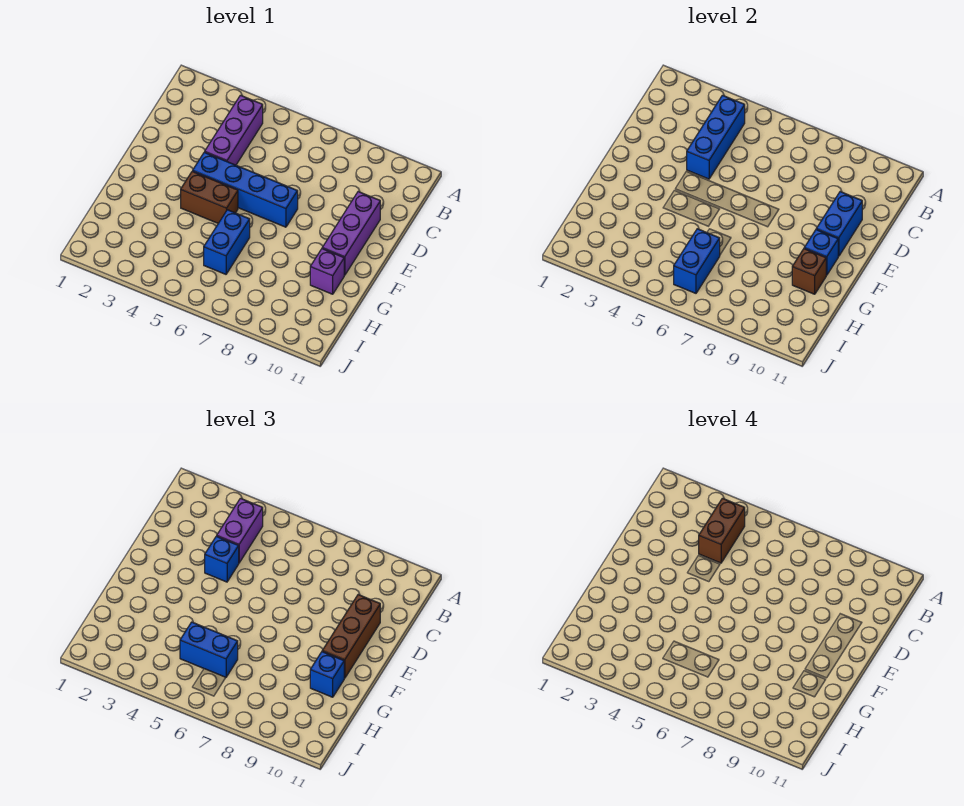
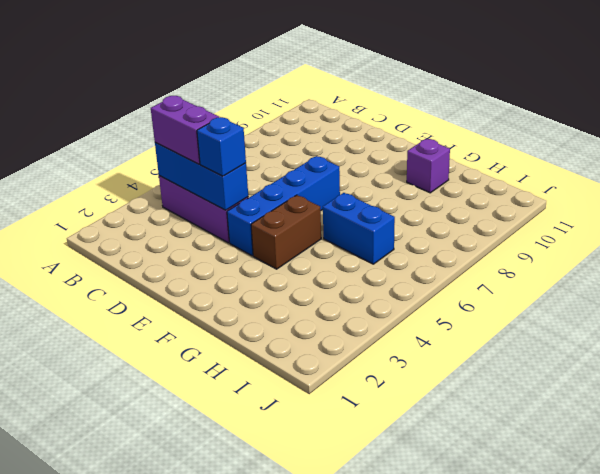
none -> purple brick D10:F10 level 1
none -> blue brick D10:E10 level 2
none -> blue brick F10 level 2

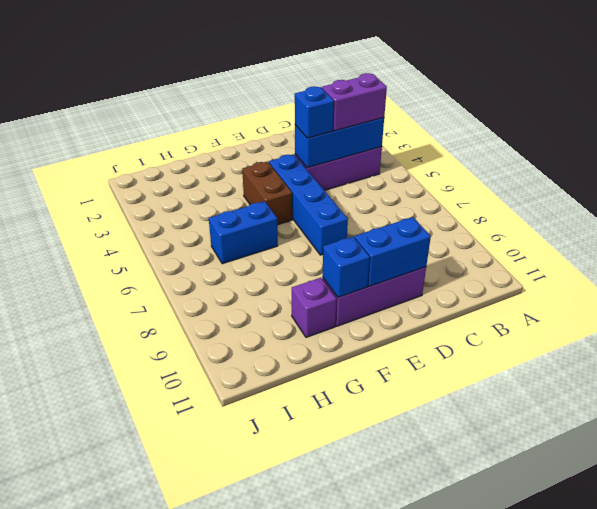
none -> brown brick G10 level 2
none -> blue brick H6:I6 level 2
none -> brown brick D10:F10 level 3

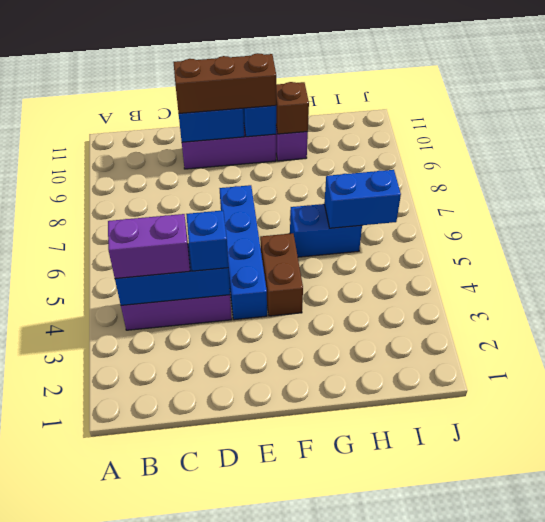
none -> blue brick G10 level 3
none -> blue brick H5:H6 level 3
none -> brown brick B4:C4 level 4

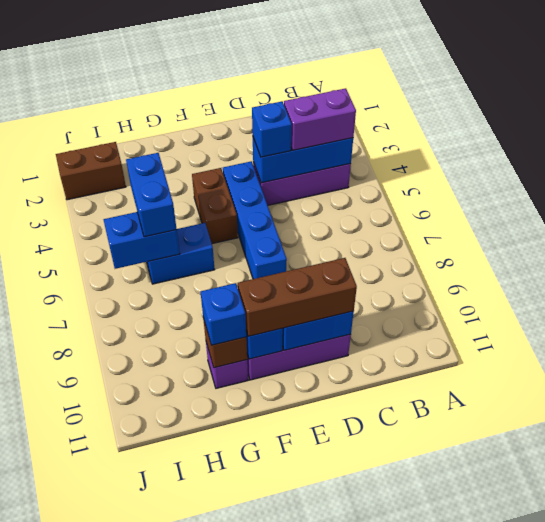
brown brick I2:J2 level 1 -> brown brick B4:C4 level 4

